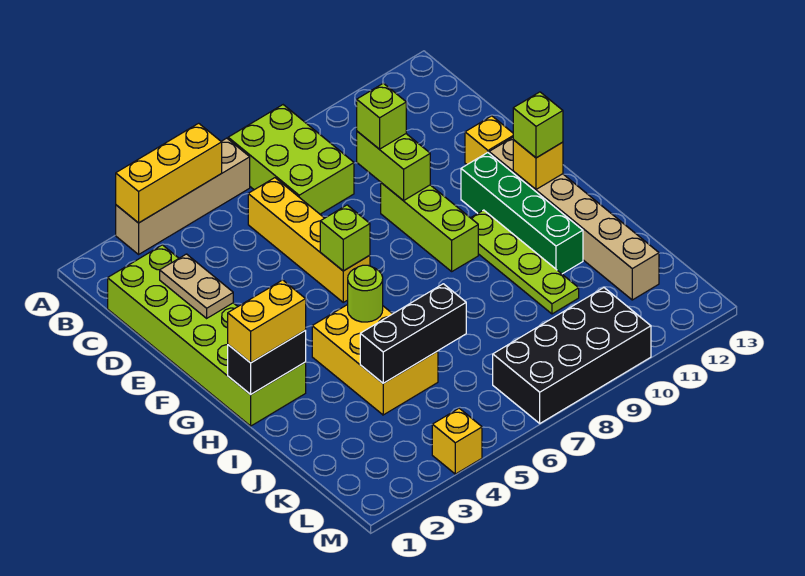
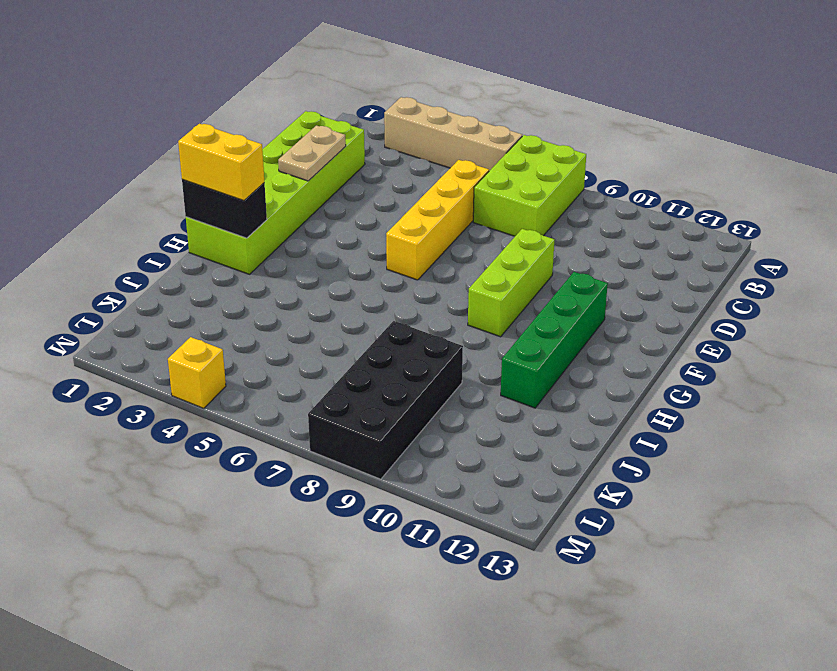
black brick J8:M9 level 1 -> black brick L7:M10 level 1
none -> yellow brick E12 level 1
none -> tan brick F12:K12 level 1
none -> lime plate G10:J10 level 1

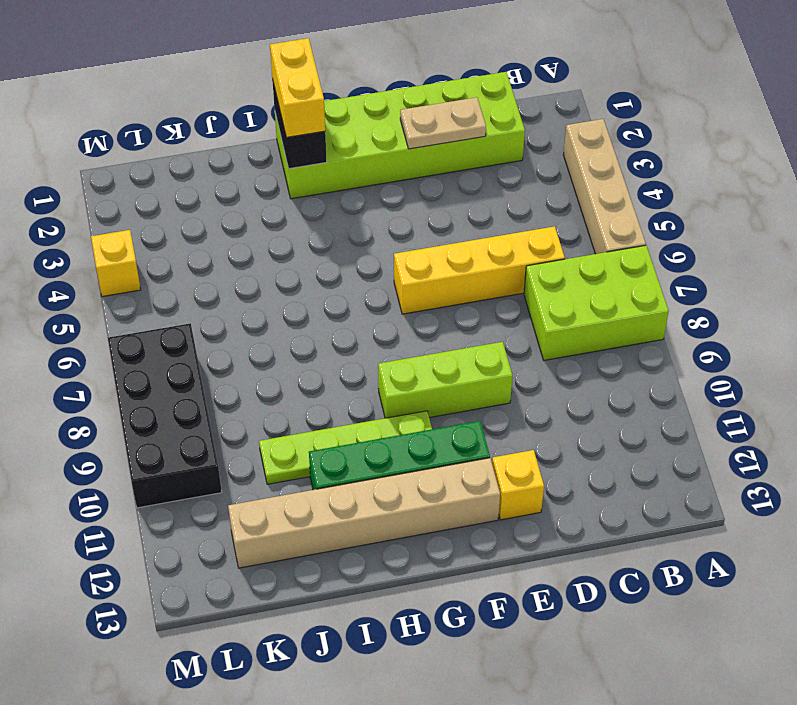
none -> yellow brick H4:J5 level 1
none -> yellow brick A3:A5 level 2
none -> lime brick D9:E9 level 2

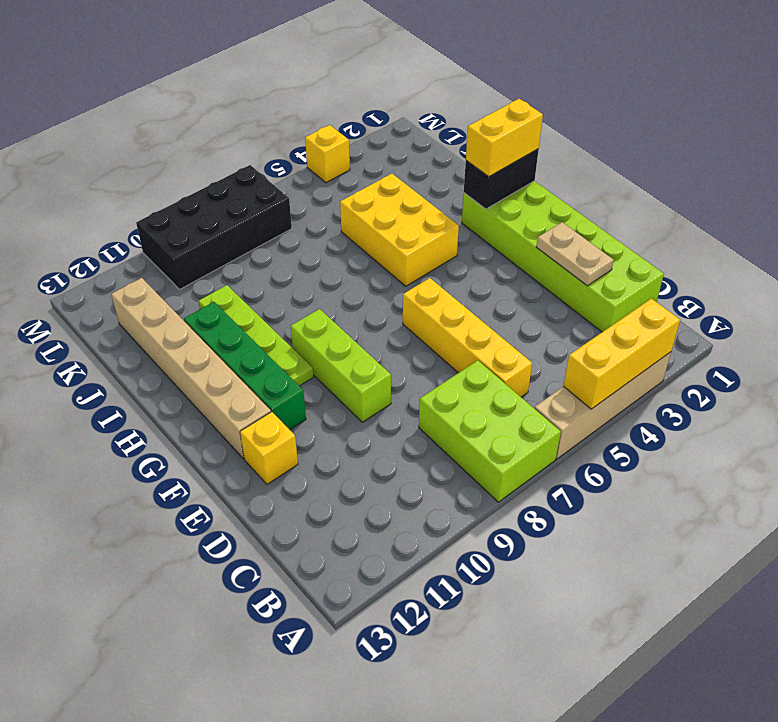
none -> lime brick D9:E9 level 2
none -> lime brick F6 level 2
none -> yellow brick G12 level 2

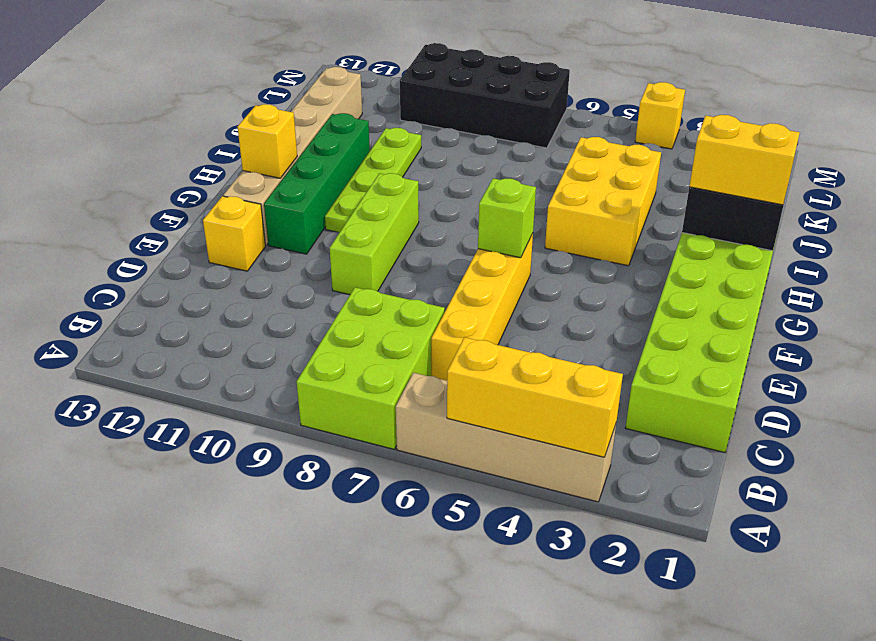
none -> tan plate D2:E2 level 2
none -> lime brick D9:E9 level 2
none -> lime round brick H5 level 2

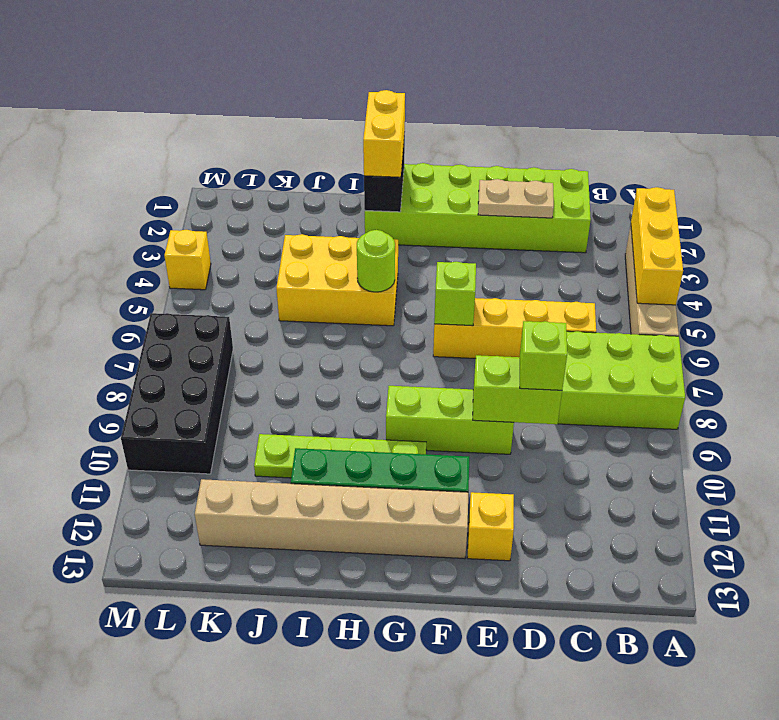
none -> yellow brick G12 level 2
none -> black brick J4:J6 level 2
none -> lime brick G12 level 3

